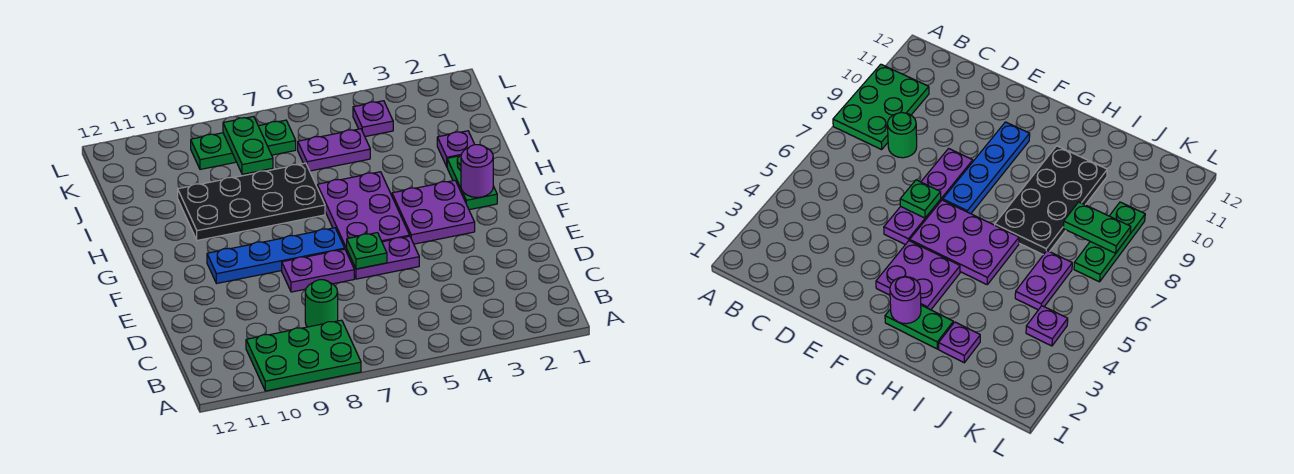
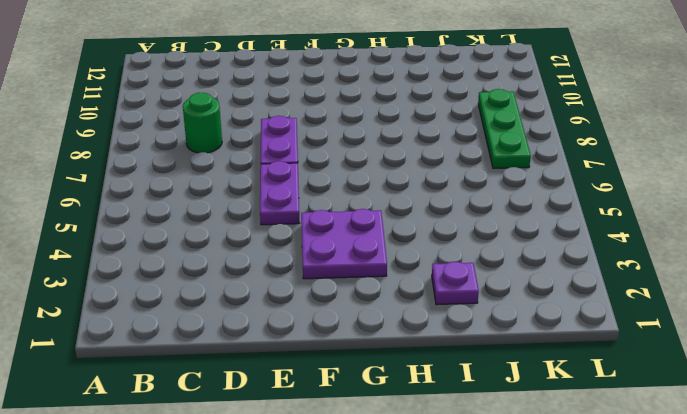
none -> green plate A8:B10 level 1
none -> purple plate F5:H6 level 1
none -> blue plate F7:F10 level 1

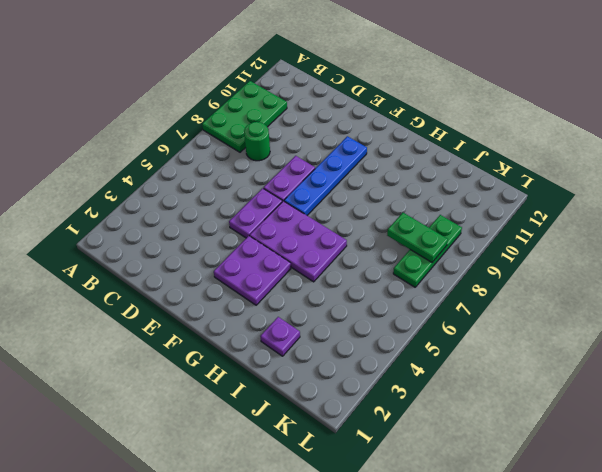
none -> green plate G2:H2 level 1
none -> black plate H7:I10 level 1
none -> purple plate J5:J6 level 1

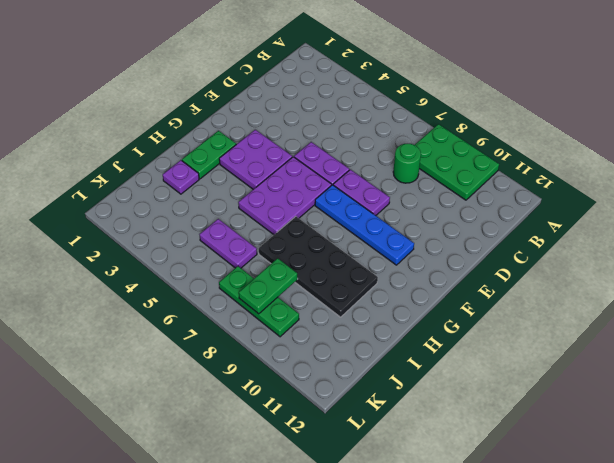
none -> purple plate K4 level 1
none -> green plate E6 level 2
none -> purple round brick G2 level 2

